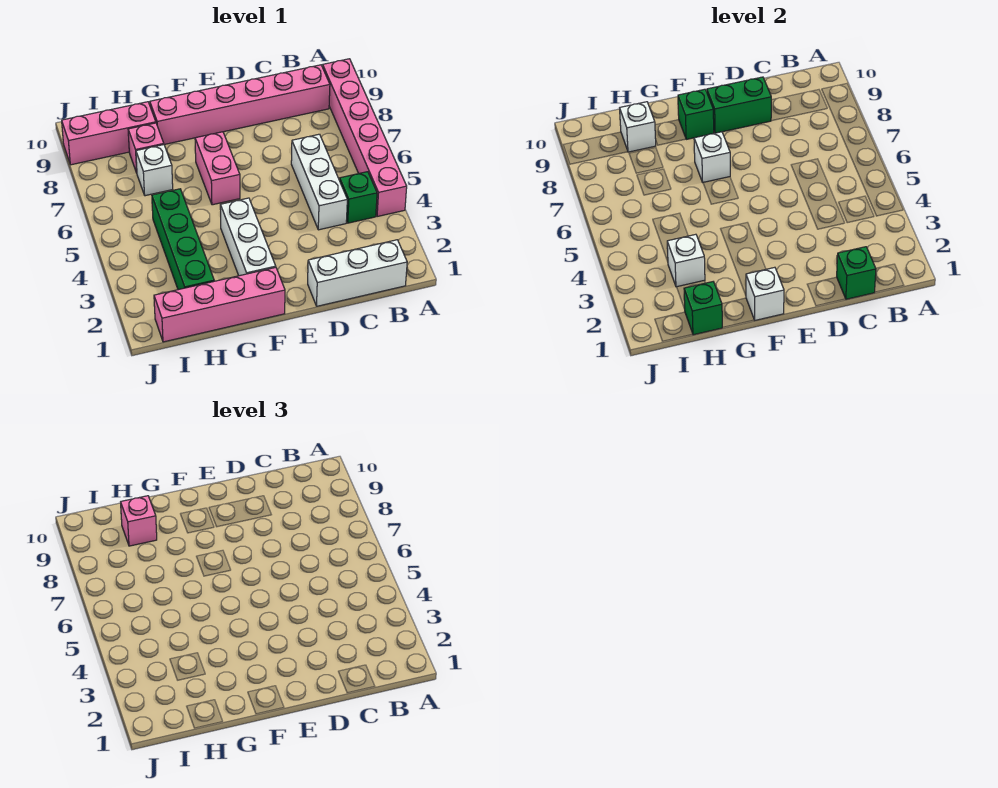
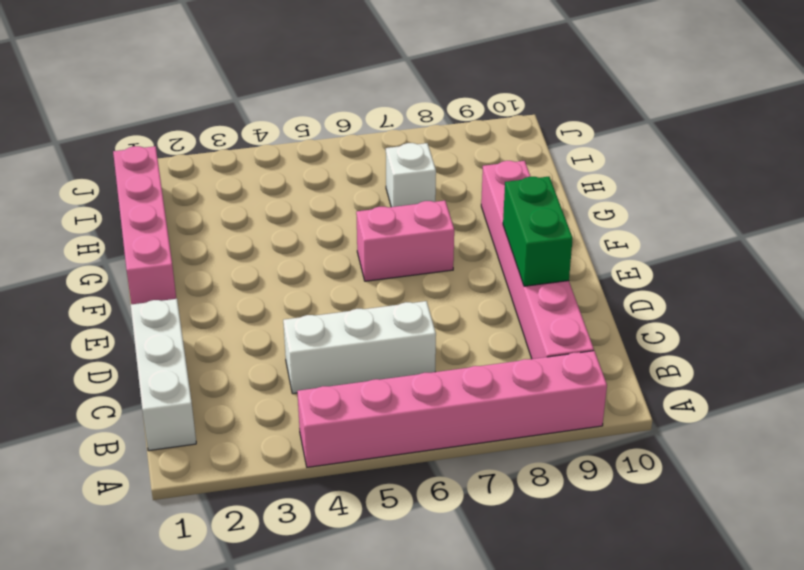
none -> green brick B4 level 1
none -> white brick F2:F4 level 1
none -> green brick H2:H5 level 1

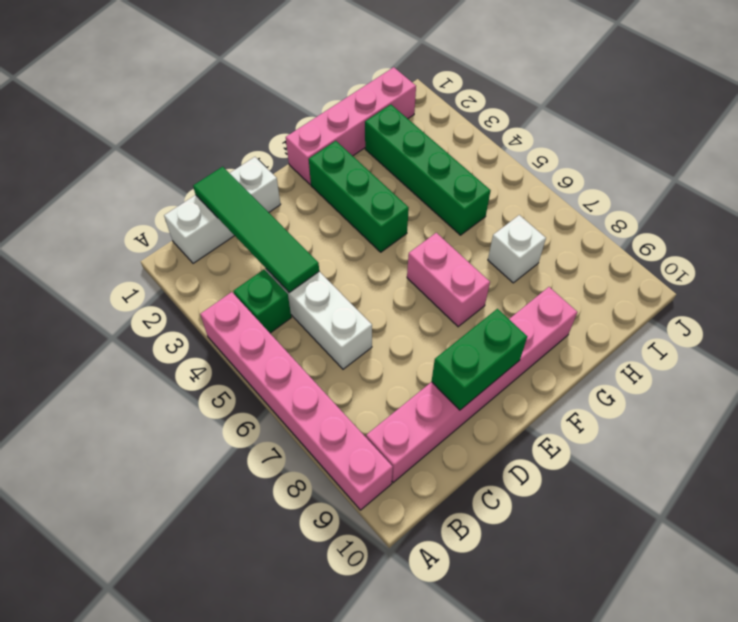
green tile C1:C4 level 2 -> green brick C1 level 2
green brick F2:F4 level 1 -> white brick F2:F4 level 1
none -> pink brick H8 level 1
none -> pink brick H9:J9 level 1
none -> white brick F1 level 2

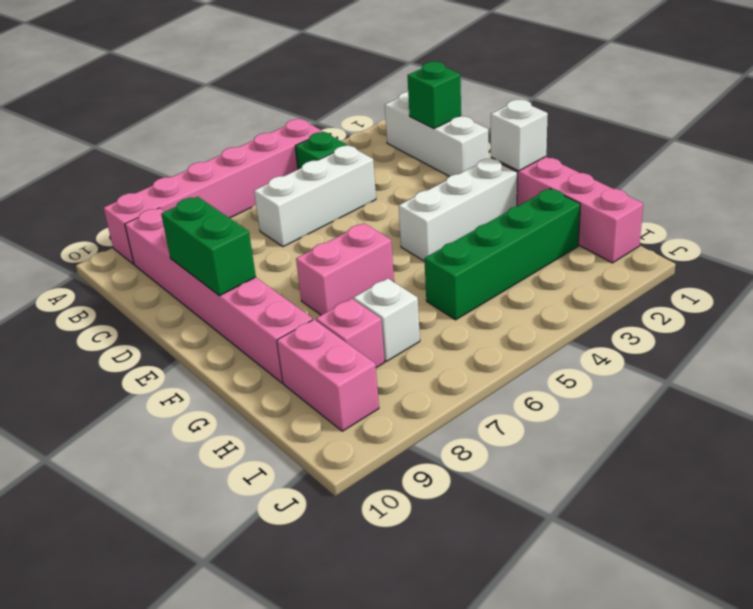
pink brick H9:I9 level 1 -> pink brick H9:J9 level 1
none -> white brick F7 level 2
none -> green brick F9 level 2
none -> green brick H1 level 2

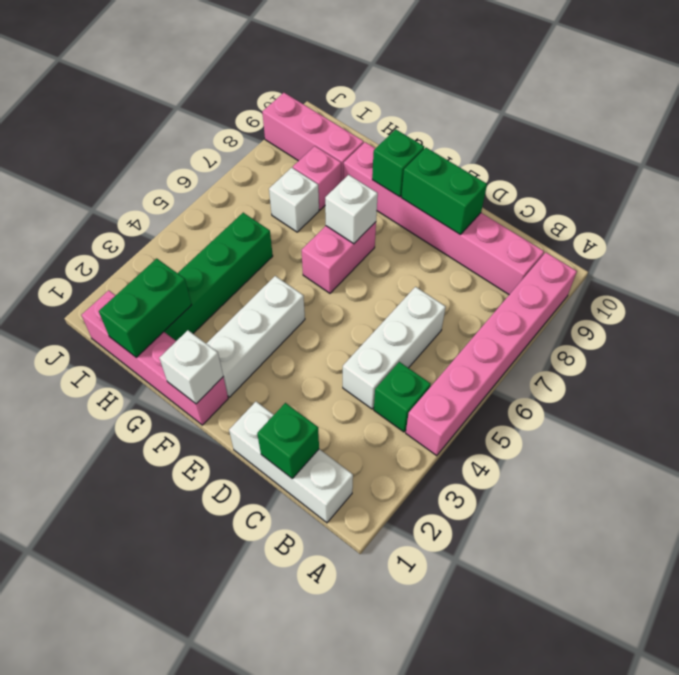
green brick H1:H2 level 2 -> green brick H1 level 2
none -> white brick H3 level 2
none -> white brick H9 level 2
none -> pink brick H9 level 3

